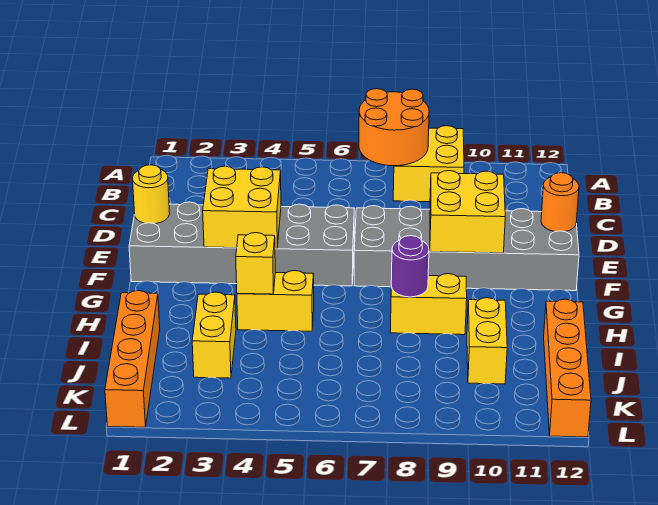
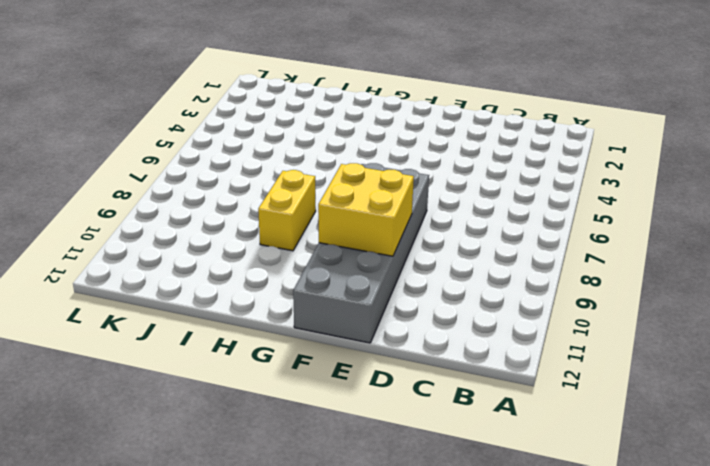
none -> yellow brick A8:B9 level 1
none -> grey brick E1:F6 level 1
none -> yellow brick H4:H5 level 1

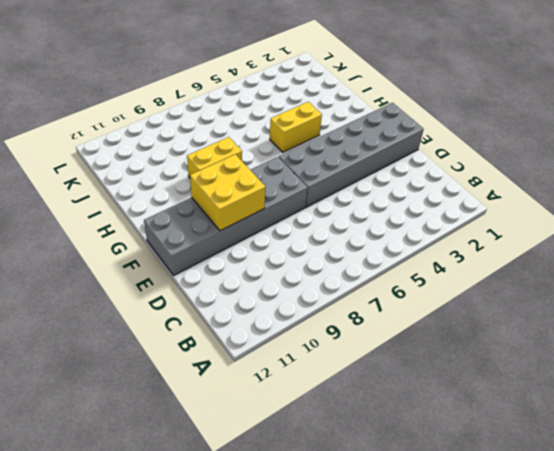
none -> yellow brick A8:B9 level 1
none -> orange brick I1:L1 level 1
none -> yellow brick I3:J3 level 1

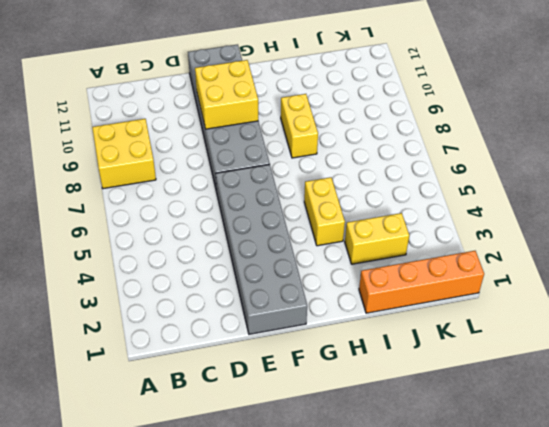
none -> yellow brick I10:J10 level 1
none -> orange brick I12:L12 level 1
none -> orange round brick A7:B8 level 2

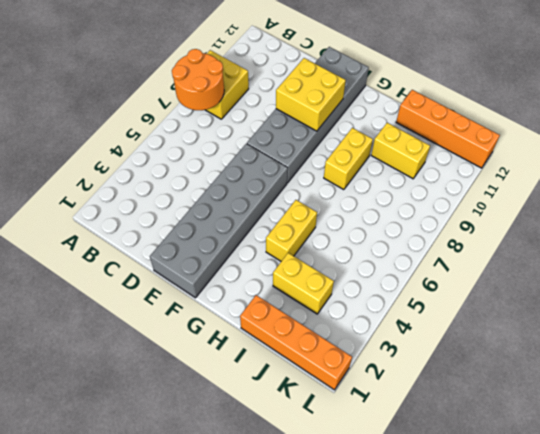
none -> yellow round brick E1 level 2
none -> yellow brick E3:F4 level 2
none -> orange round brick E12 level 2

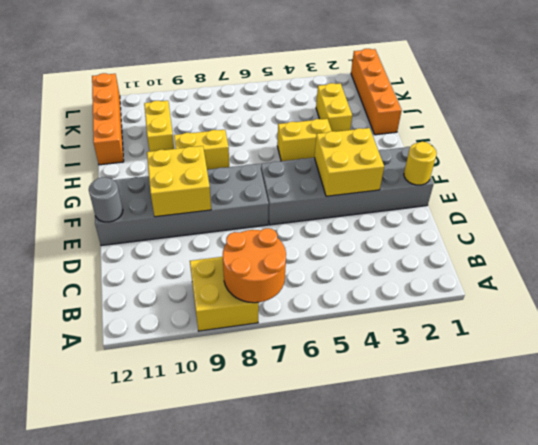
grey round brick E12 level 2 -> orange round brick E12 level 2
none -> yellow brick H4 level 2
none -> purple round brick H8 level 2

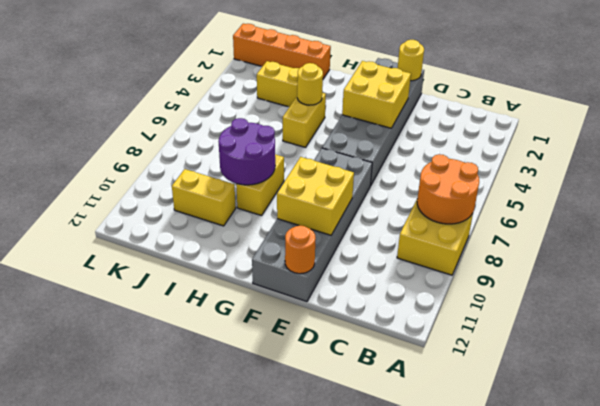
yellow round brick H4 level 2 -> yellow brick H4 level 2
purple round brick H8:I9 level 2 -> purple round brick H8 level 2
none -> orange brick I12:L12 level 1

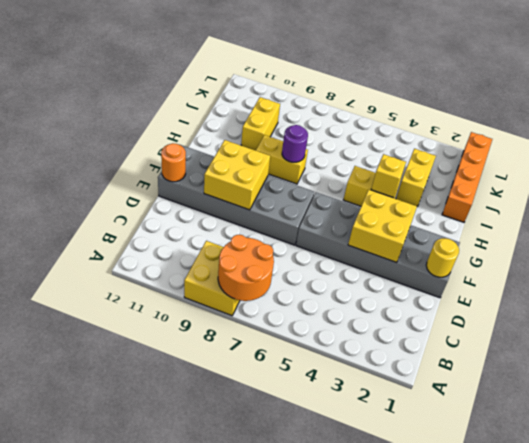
none -> orange brick I12:L12 level 1

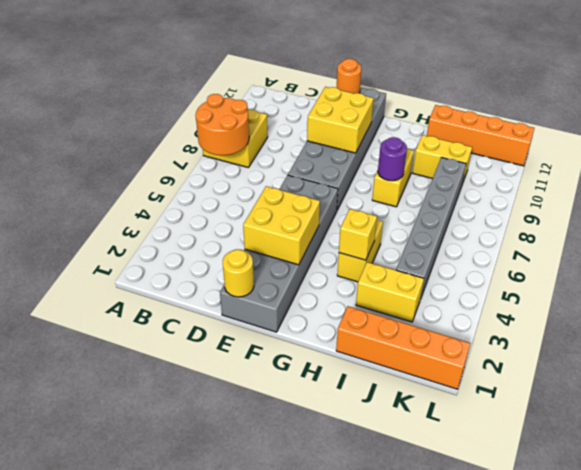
grey brick J4:J9 level 1 -> none

